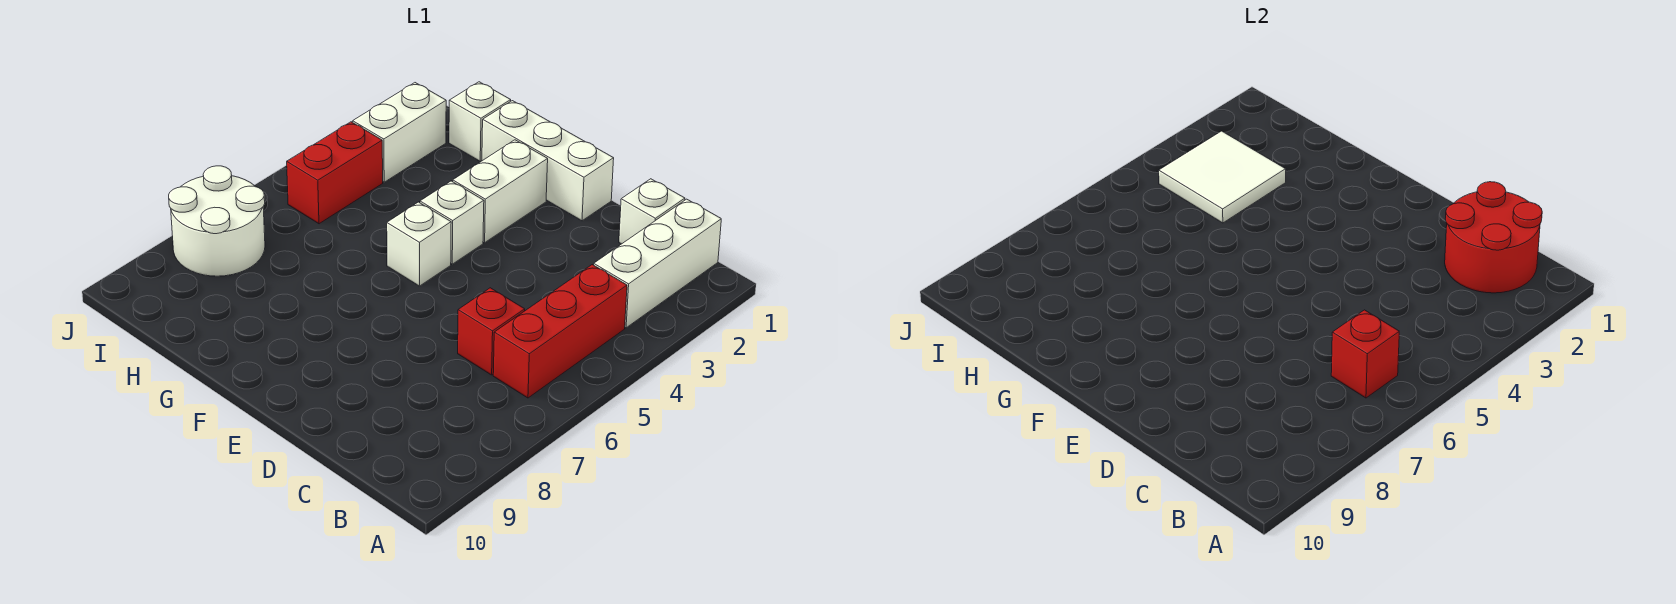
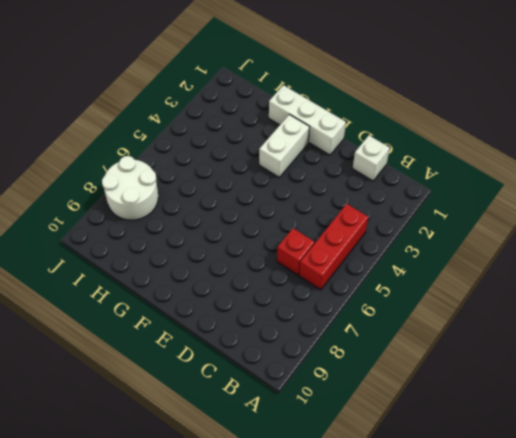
none -> white brick B1:B3 level 1
none -> white brick F4 level 1
none -> white brick F5 level 1

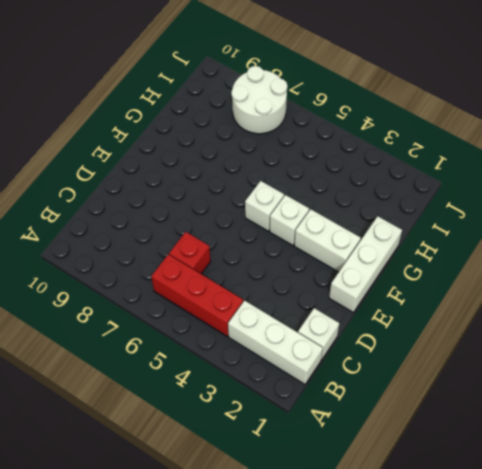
none -> white brick H1 level 1
none -> white brick I2:I3 level 1
none -> red brick I4:I5 level 1

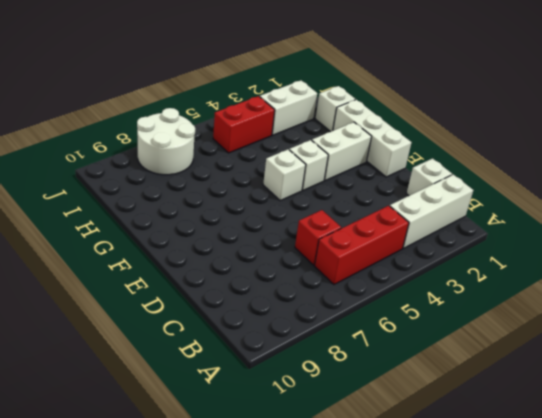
none -> red round brick B1:C2 level 2
none -> red brick B6 level 2
none -> white tile H3:I4 level 2

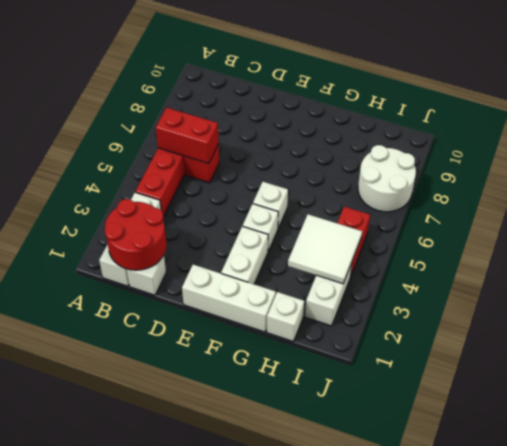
red brick B6:C6 level 2 -> red brick B6 level 2

